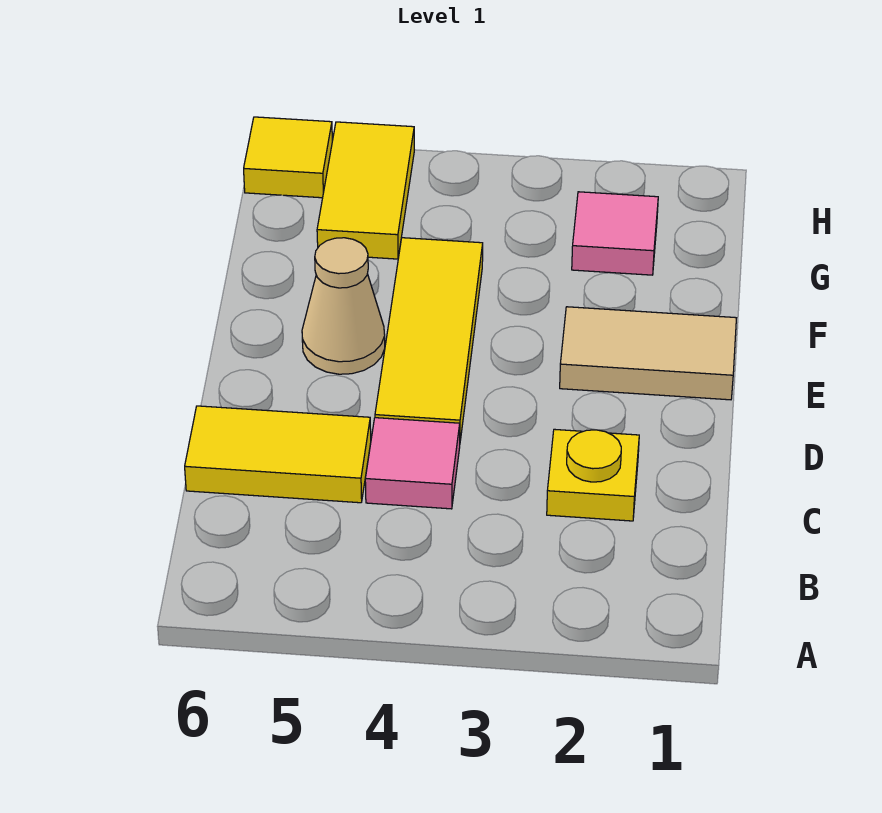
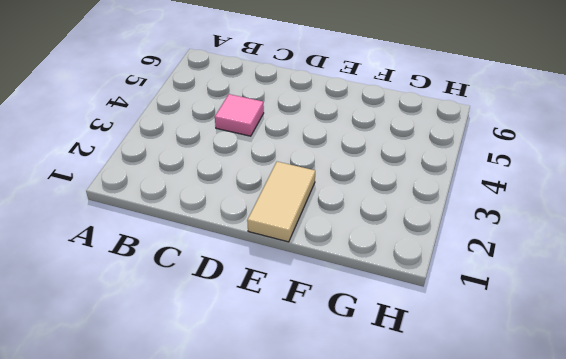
none -> yellow plate C2 level 1
none -> yellow tile C5:C6 level 1

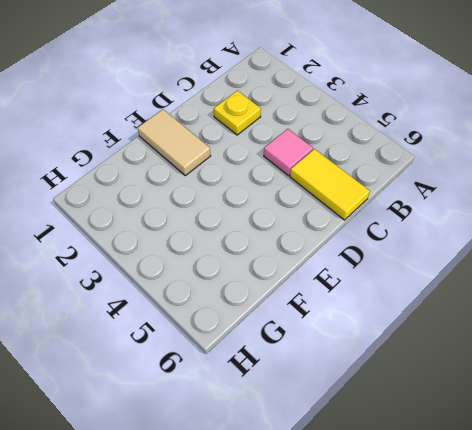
none -> yellow tile D4:F4 level 1
none -> tan cone E5 level 1

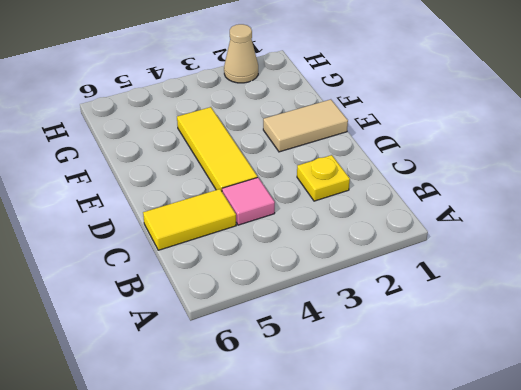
tan cone H2 level 1 -> tan cone E5 level 1
none -> pink tile G2 level 1
none -> yellow tile G5:H5 level 1

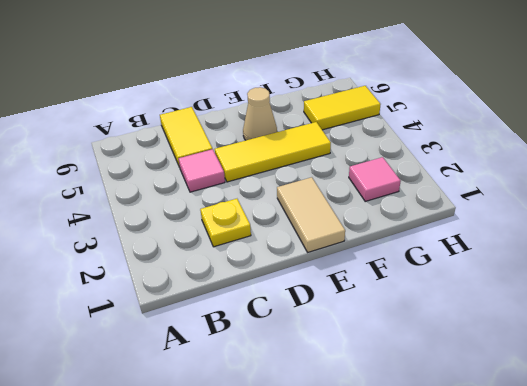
none -> yellow tile H6 level 1

